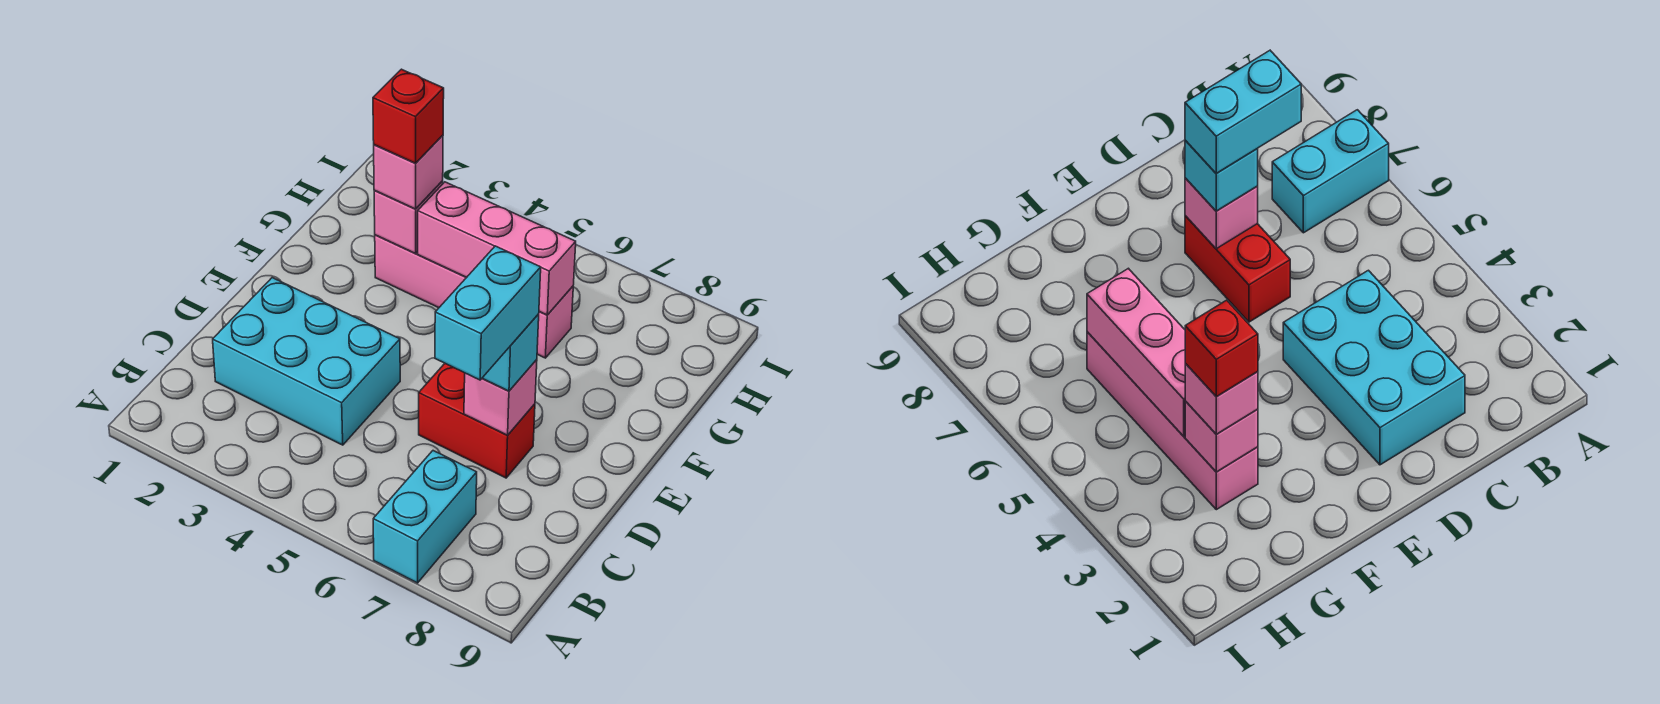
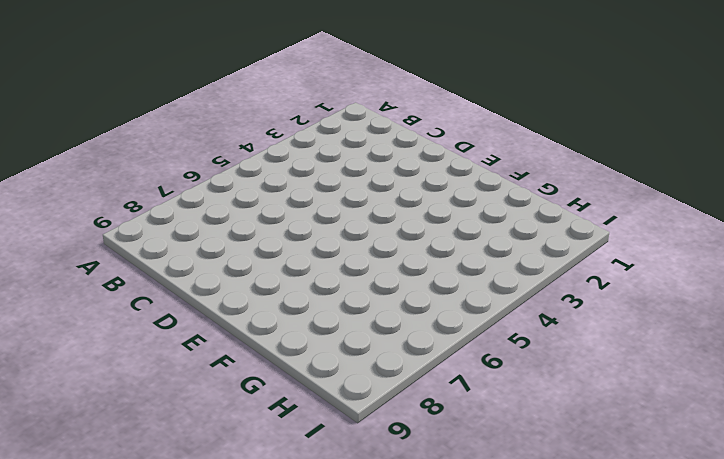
none -> cyan brick A7:B7 level 1
none -> cyan brick C2:D4 level 1

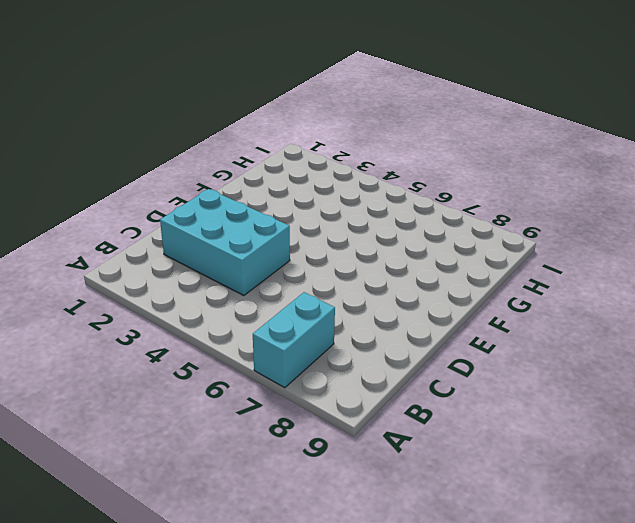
none -> red brick D6:D7 level 1
none -> pink brick G3:G6 level 1

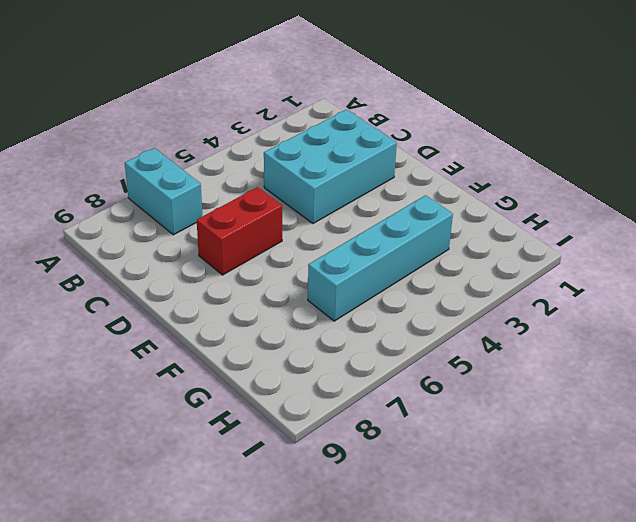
cyan brick G3:G6 level 1 -> pink brick G3:G6 level 1
none -> pink brick D7 level 2
none -> pink brick G3 level 2

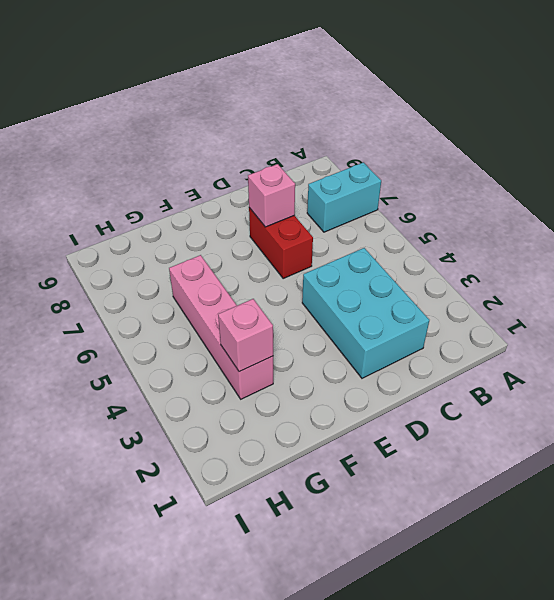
none -> pink brick G4:G6 level 2
none -> cyan brick D7 level 3

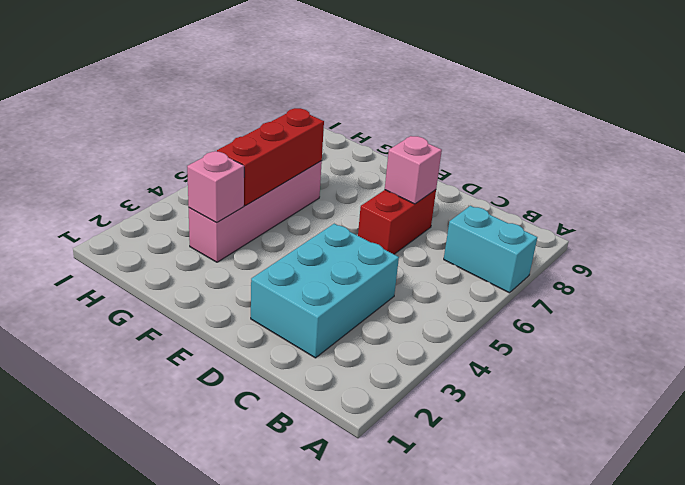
red brick G4:G6 level 2 -> pink brick G4:G6 level 2
none -> cyan brick D7 level 3
none -> pink brick G3 level 3

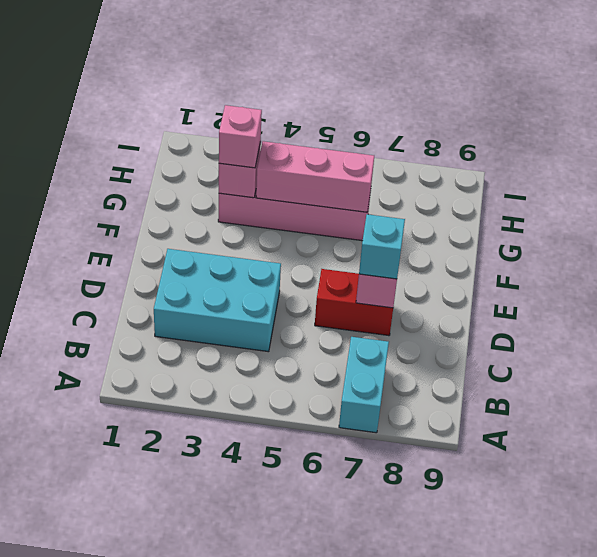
none -> cyan brick C7:D7 level 4
none -> red brick G3 level 4

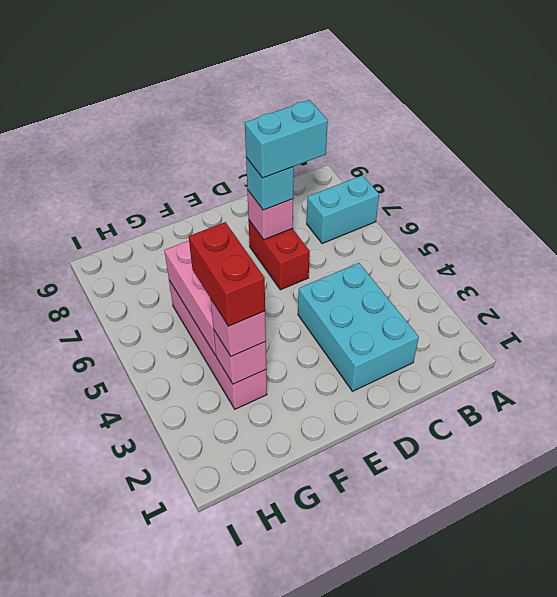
red brick G3:G4 level 4 -> red brick G3 level 4

